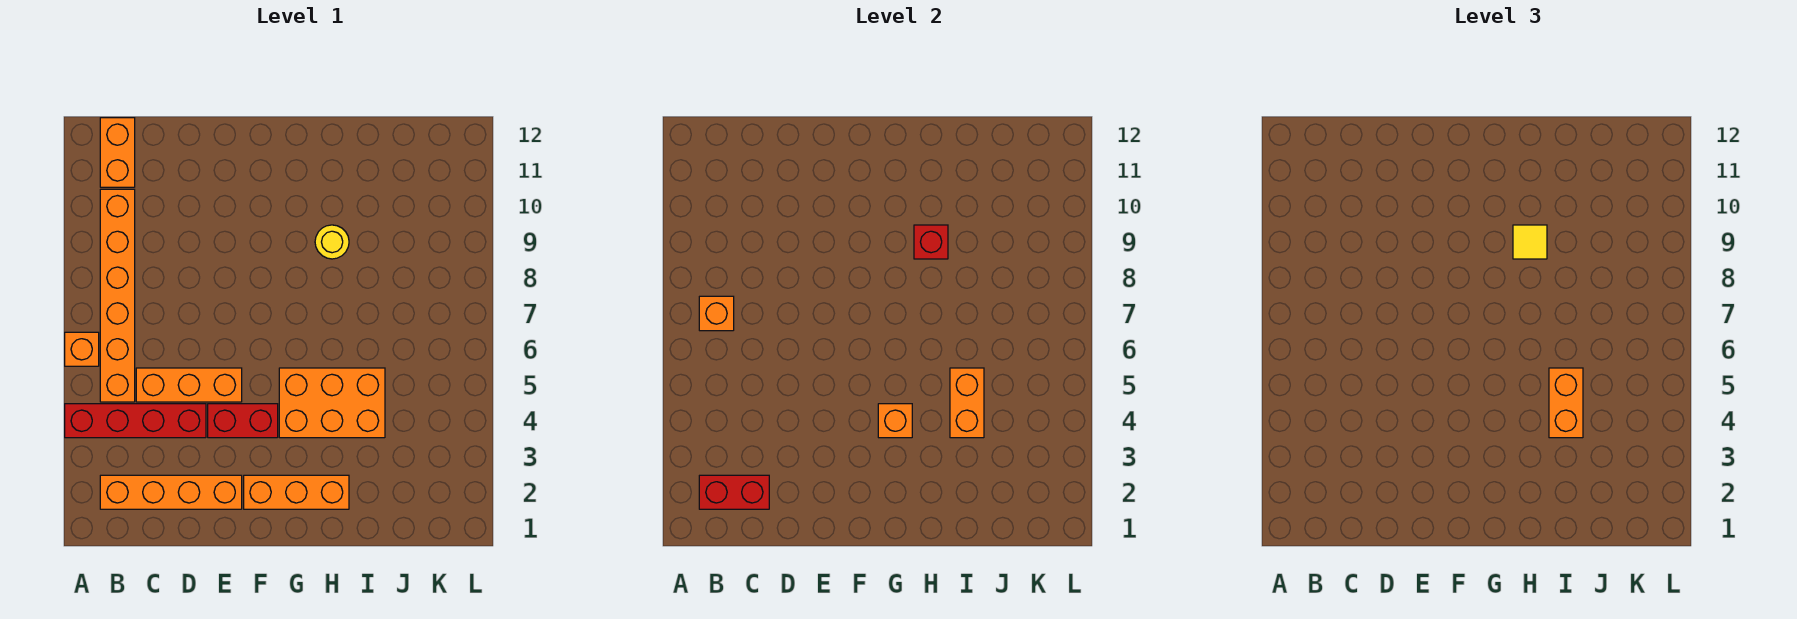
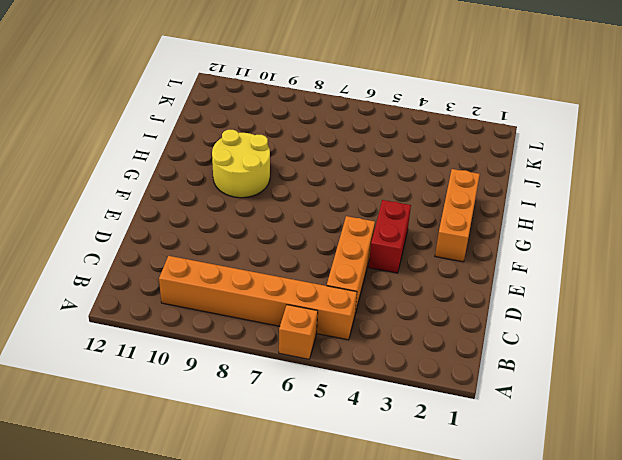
yellow round brick G9:H10 level 1 -> yellow round brick H9 level 1
none -> red brick A4:D4 level 1
none -> orange brick B2:E2 level 1
none -> orange brick B11:B12 level 1

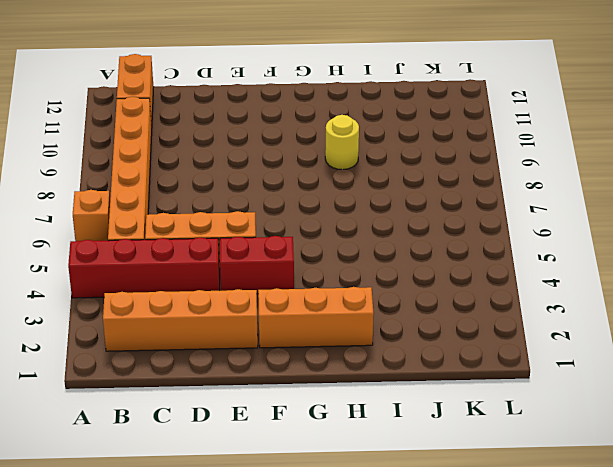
none -> orange brick G4:I5 level 1
none -> red brick B2:C2 level 2
none -> orange brick B7 level 2

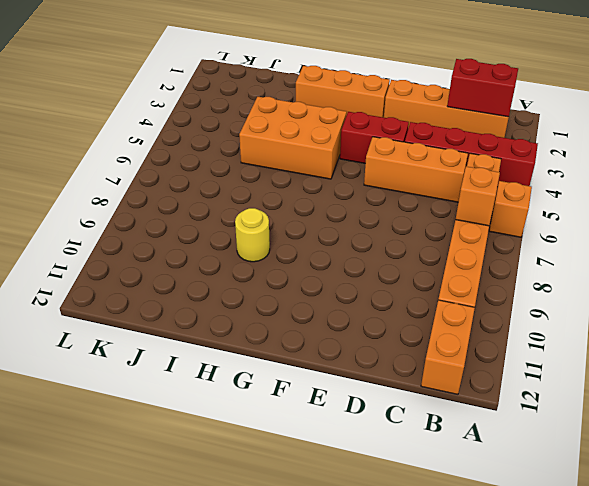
none -> orange brick G4 level 2
none -> red brick H9 level 2
none -> orange brick I4:I5 level 2

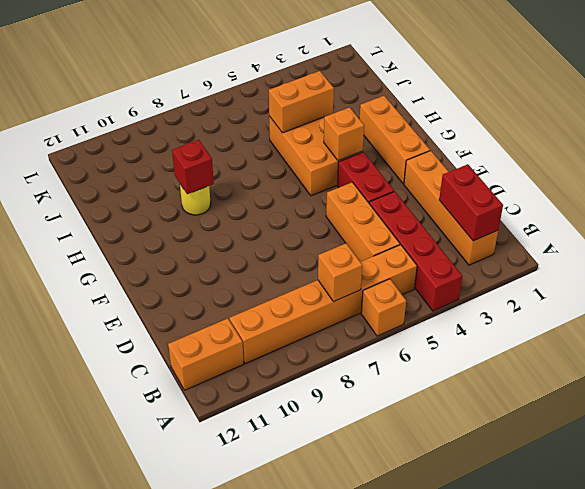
none -> yellow tile H9 level 3
none -> orange brick I4:I5 level 3

